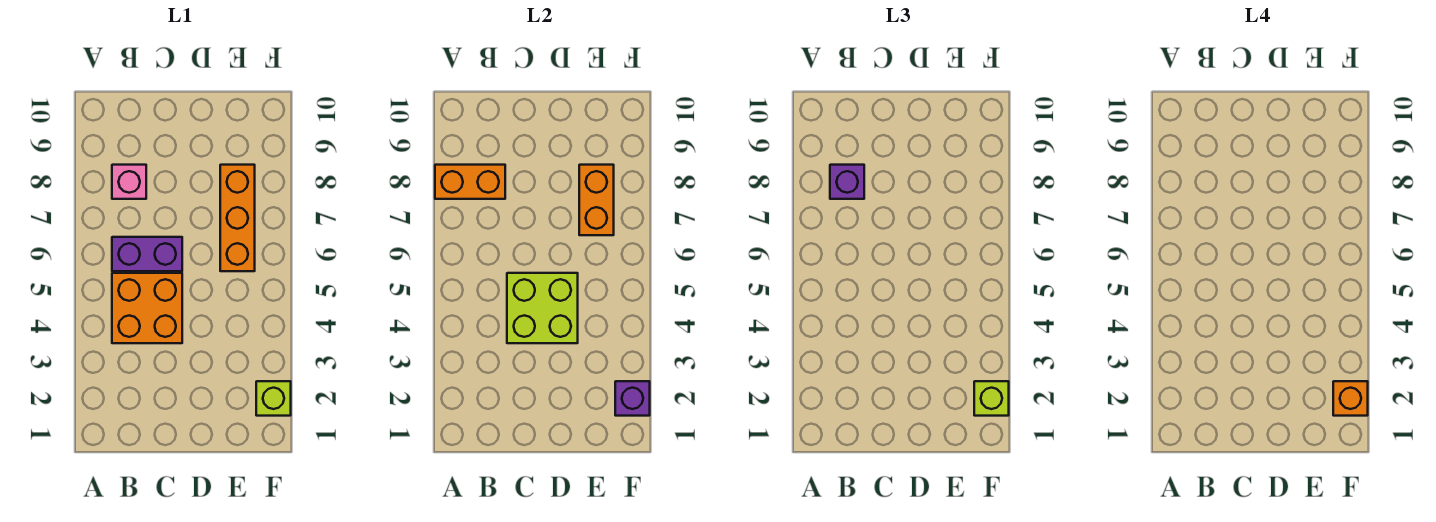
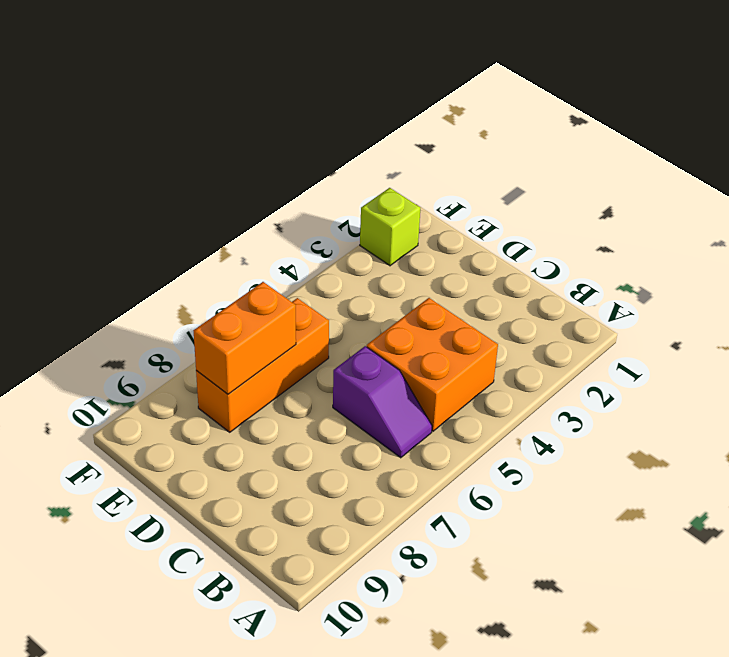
purple slope B6:C6 level 1 top C -> purple brick B6:C6 level 1
none -> pink brick B8 level 1
none -> orange brick A8:B8 level 2
none -> lime brick C4:D5 level 2

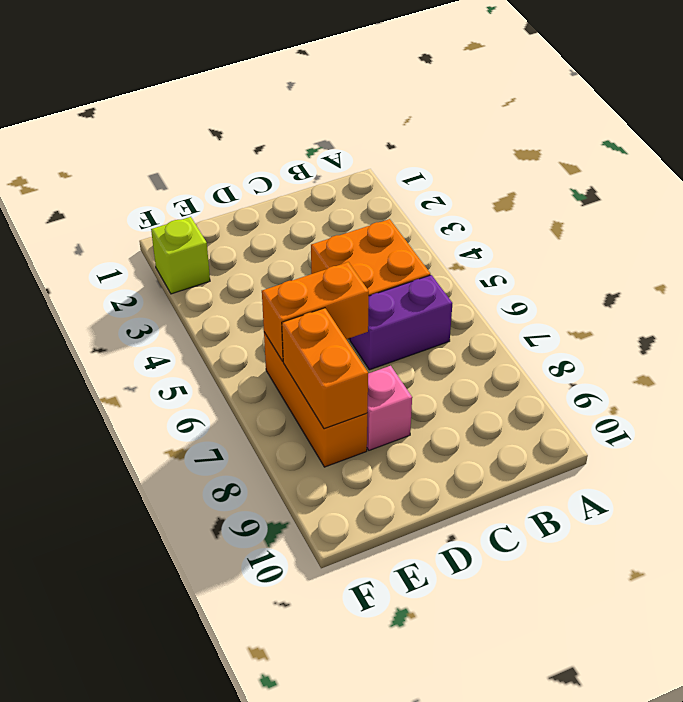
orange brick D6:E6 level 2 -> orange brick A8:B8 level 2
pink brick D8 level 1 -> pink brick B8 level 1
none -> lime brick C4:D5 level 2
none -> purple brick F2 level 2
none -> purple brick B8 level 3

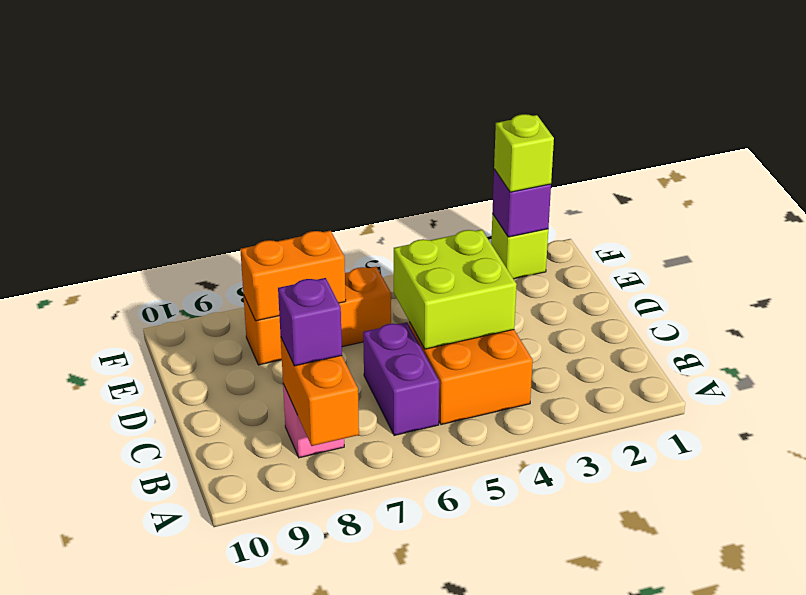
none -> orange brick F2 level 4

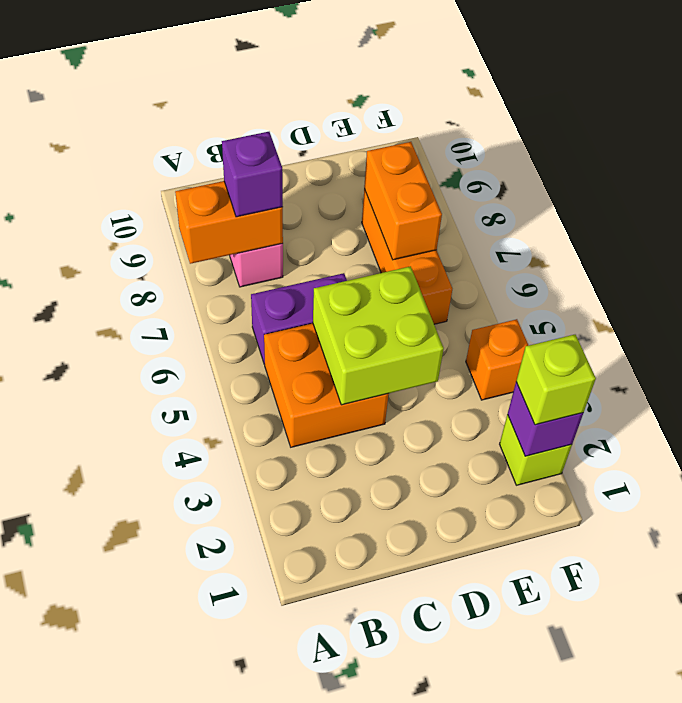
orange brick F4 level 1 -> orange brick F2 level 4

